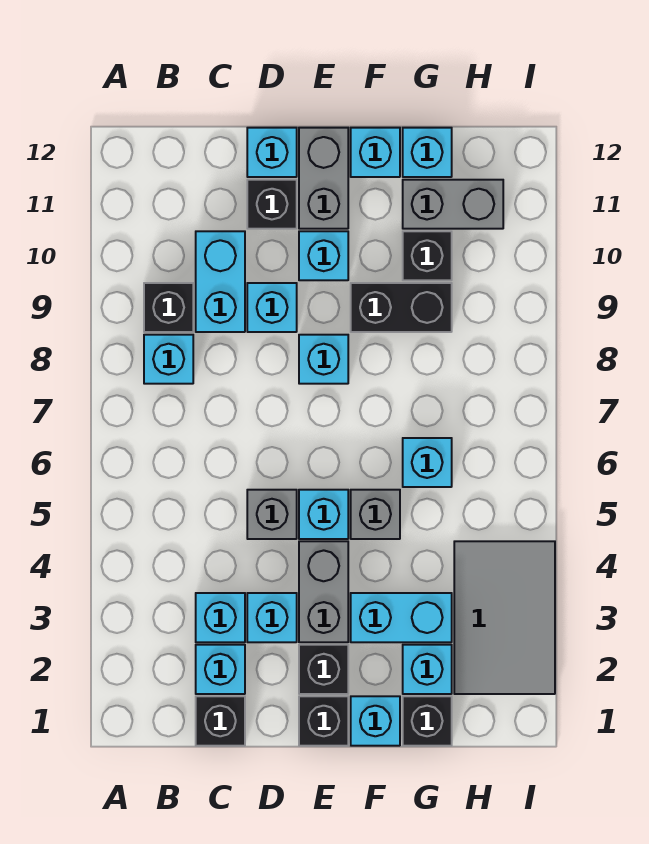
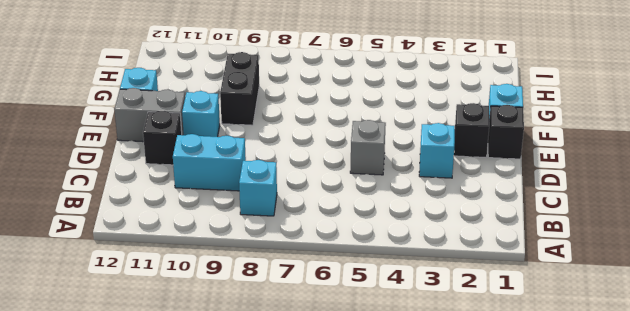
none -> black brick B9 level 1
none -> black brick C1 level 1
none -> cyan brick C2 level 1
none -> cyan brick C3 level 1

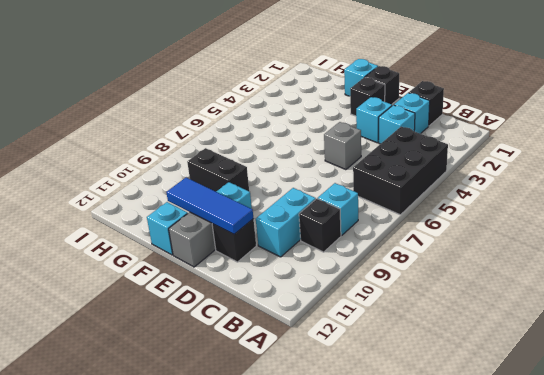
black brick A4:B6 level 1 -> none
blue tile D11:F11 level 2 -> none
none -> cyan brick D9 level 1
none -> cyan brick D12 level 1
none -> grey brick E3:E4 level 1
none -> cyan brick E5 level 1

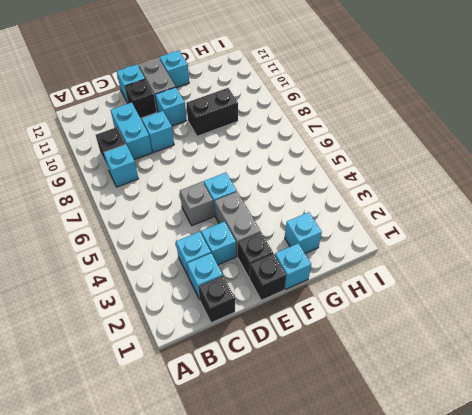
none -> cyan brick E8 level 1
none -> cyan brick F3:G3 level 1
none -> grey brick F5 level 1
none -> black brick G1 level 1

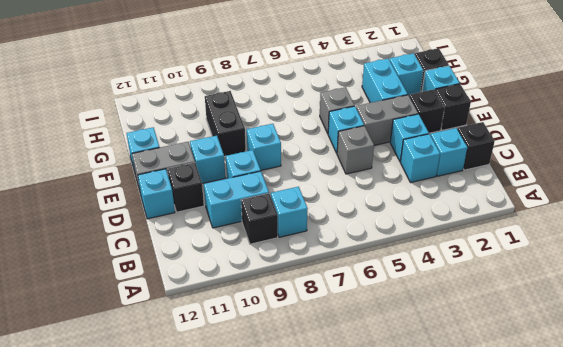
none -> cyan brick G6 level 1
none -> black brick G10 level 1
none -> grey brick G11:H11 level 1
none -> cyan brick G12 level 1

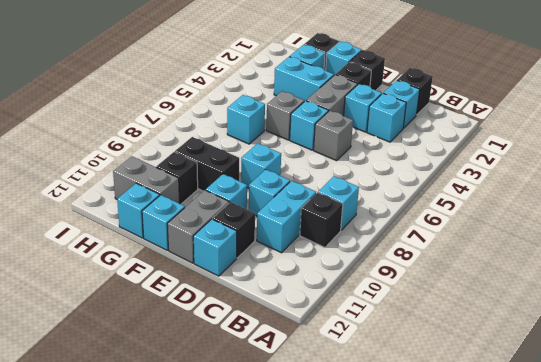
none -> grey tile H2:I4 level 1

